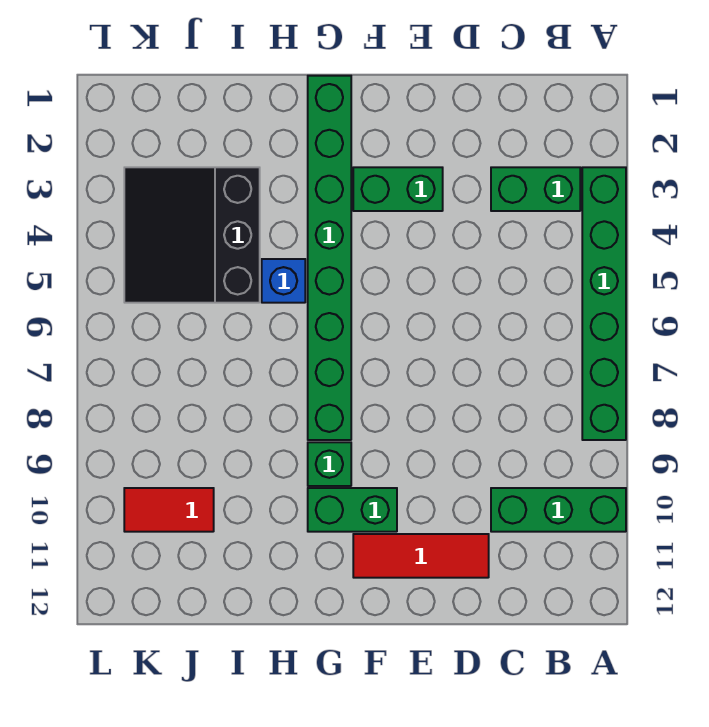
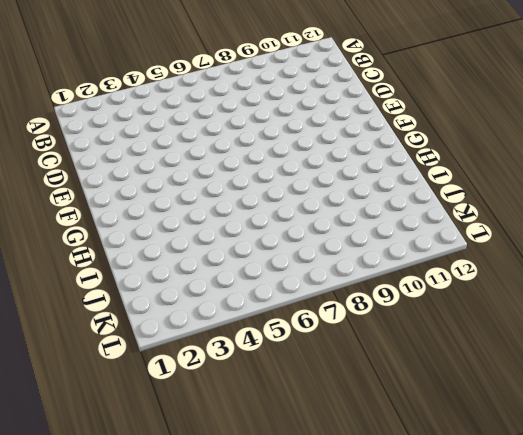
none -> green brick A3:A8 level 1
none -> green brick A10:C10 level 1

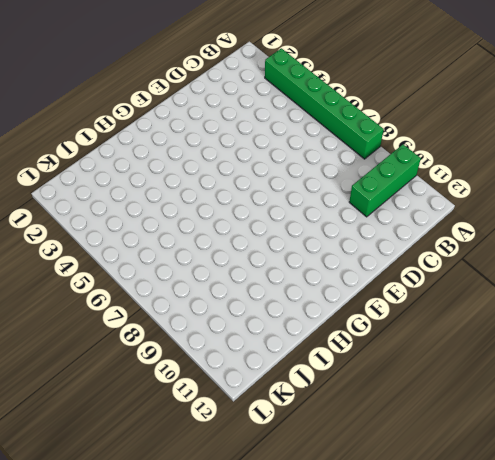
none -> green brick B3:C3 level 1
none -> red tile D11:F11 level 1

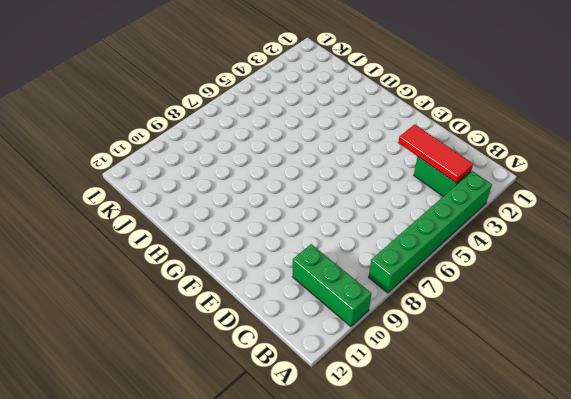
red tile B3:D3 level 2 -> red tile D11:F11 level 1
none -> green brick E3:F3 level 1
none -> green brick F10:G10 level 1

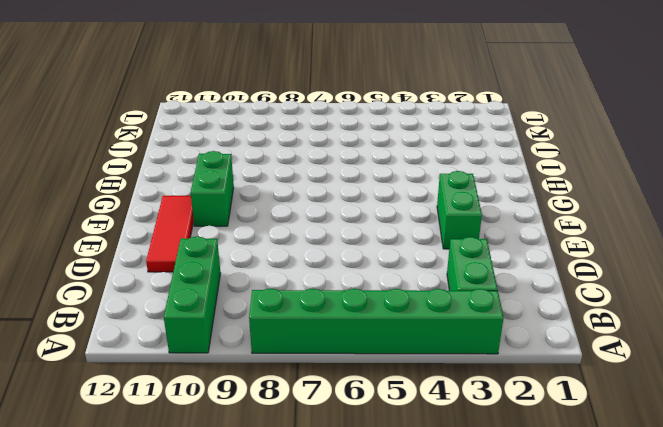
none -> green brick G1:G8 level 1
none -> green brick G9 level 1

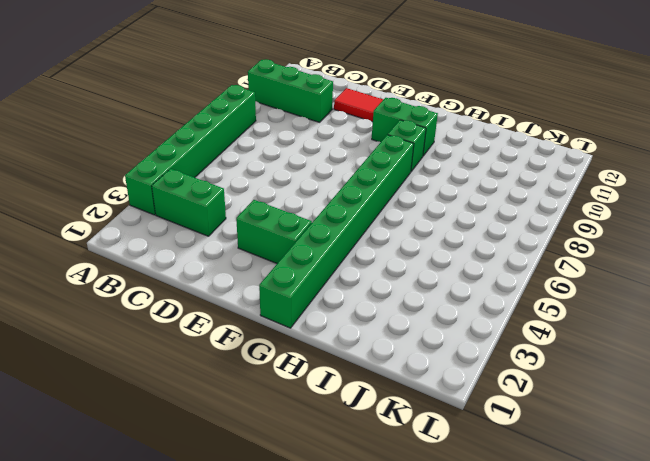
none -> blue brick H5 level 1
none -> black slope I3:K5 level 1 top I

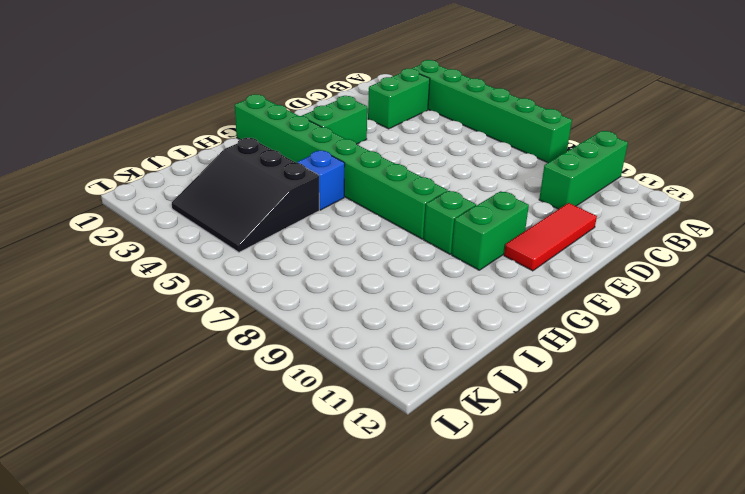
none -> red tile J10:K10 level 1

